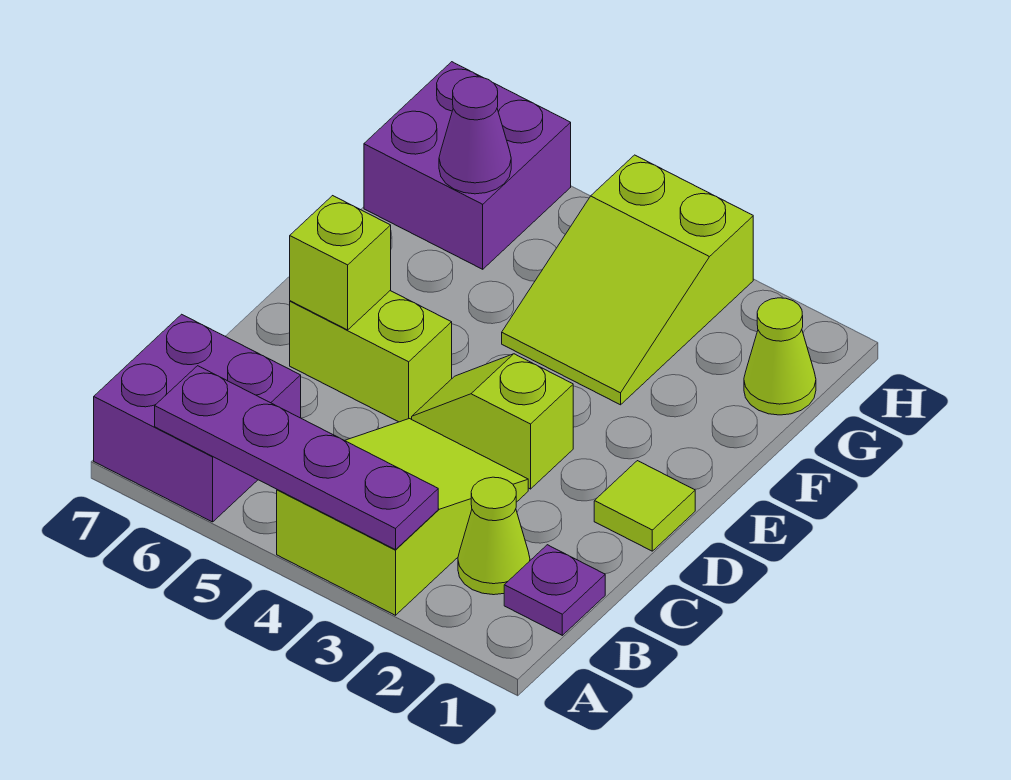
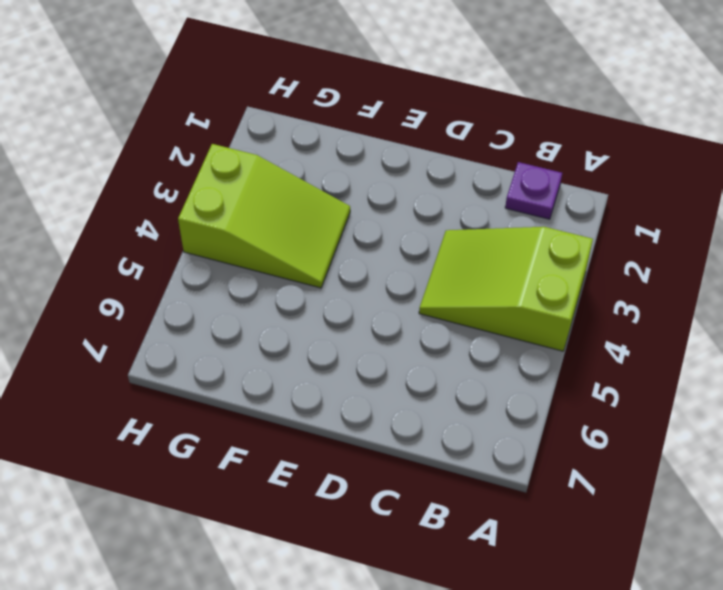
none -> purple brick A6:B7 level 1
none -> lime cone B2 level 1
none -> lime tile D1 level 1

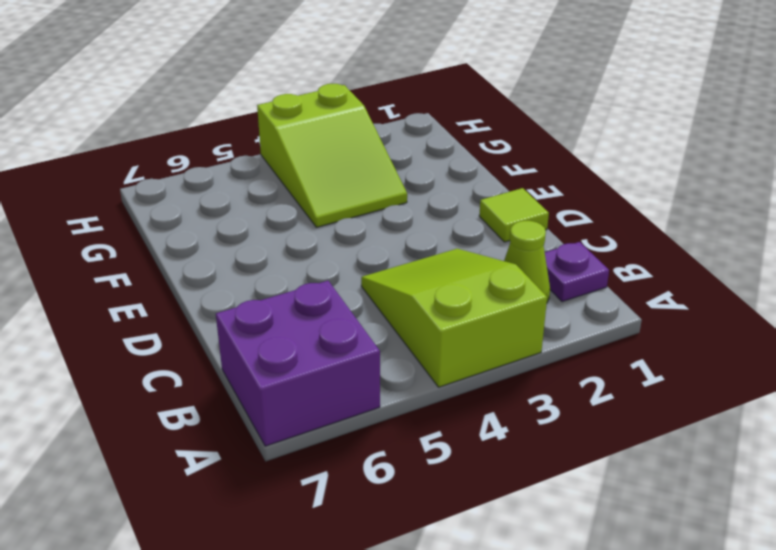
none -> lime slope D3:D4 level 1 top 3
none -> lime brick D5:D6 level 1
none -> lime cone G1 level 1

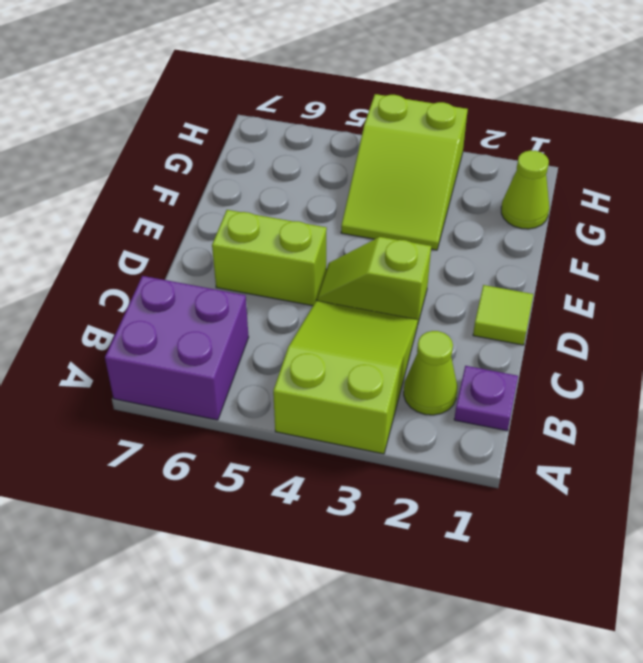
none -> purple brick G6:H7 level 1
none -> purple plate A3:A6 level 2
none -> lime brick D6 level 2

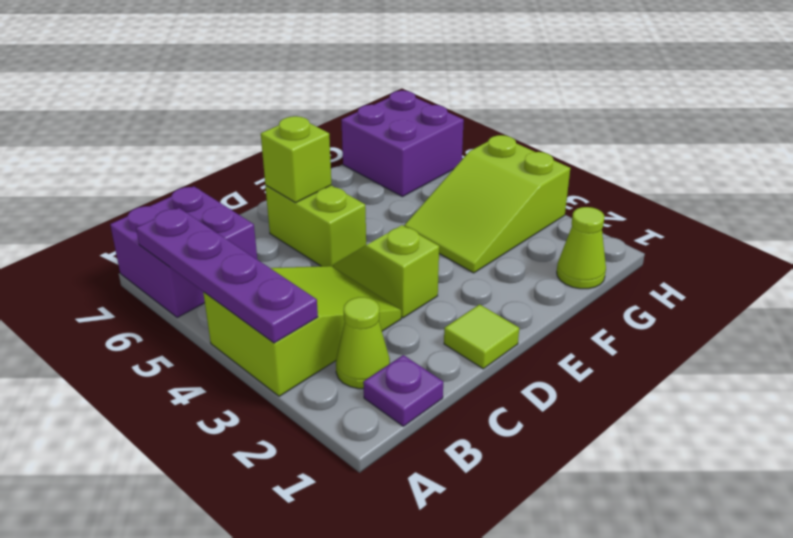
none -> purple cone G6 level 2

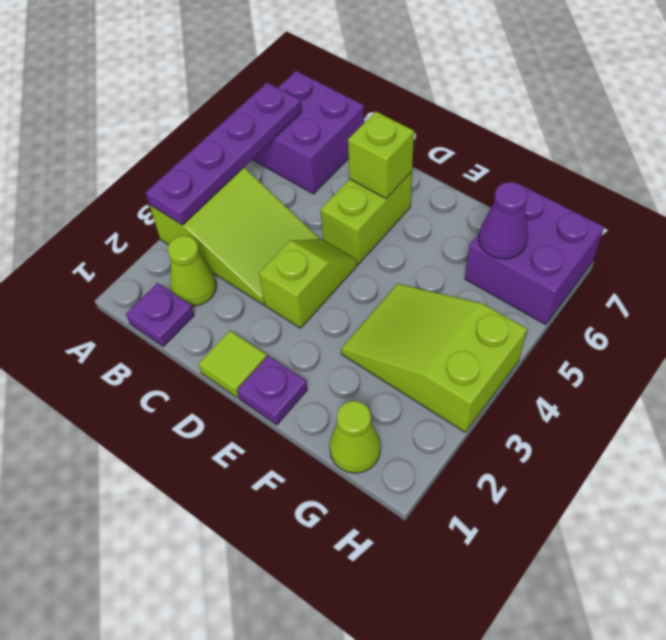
purple plate E1 level 1 -> none

